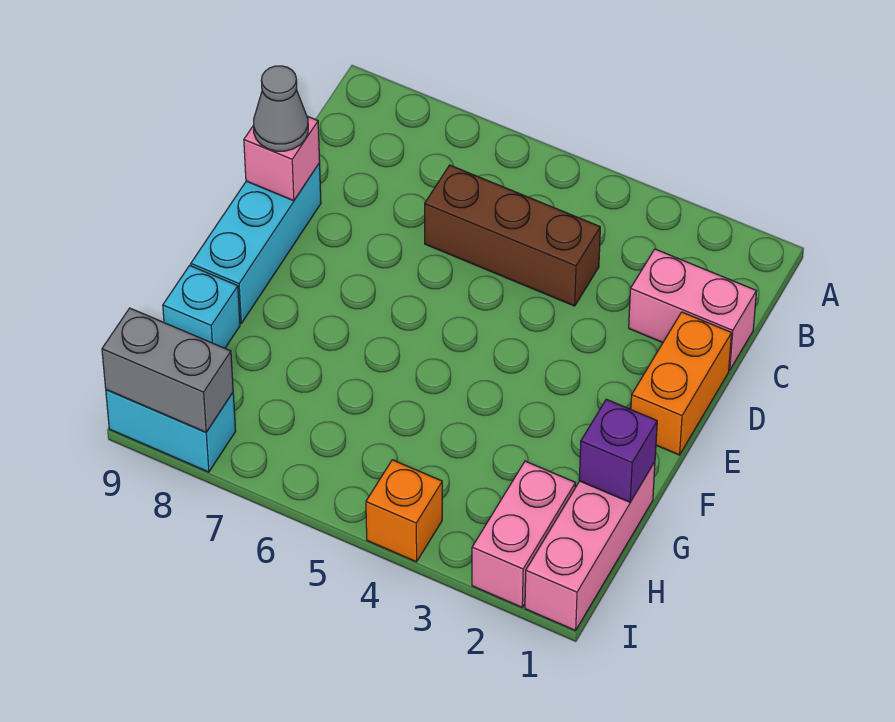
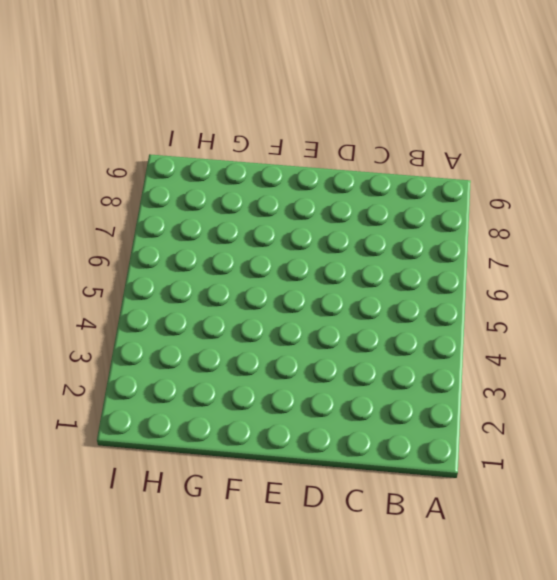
none -> pink brick C1:C2 level 1
none -> brown brick C4:C6 level 1
none -> orange brick D1:E1 level 1

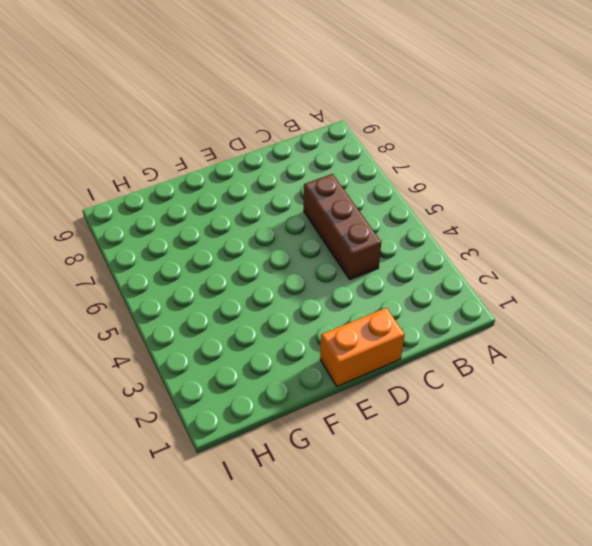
none -> pink brick C1:C2 level 1
none -> cyan brick D9:F9 level 1
none -> pink brick G1:I1 level 1

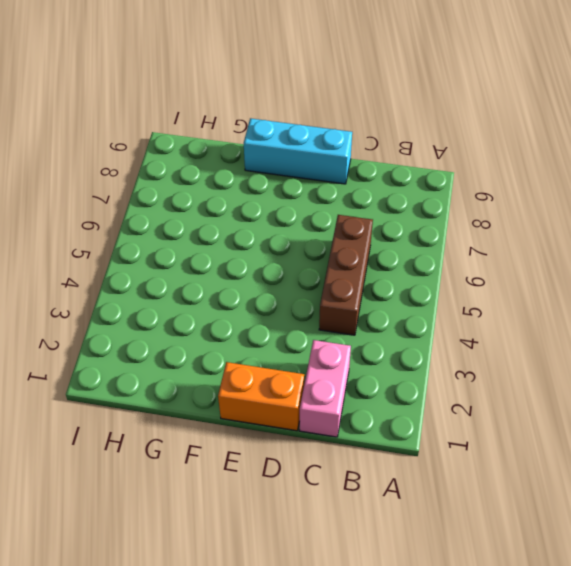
none -> pink brick G1:I1 level 1
none -> cyan brick G9 level 1
none -> pink brick H2:I2 level 1

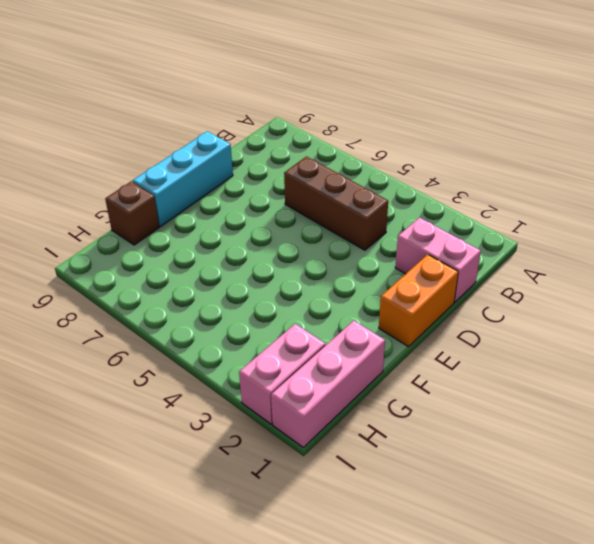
brown brick G9 level 1 -> cyan brick G9 level 1
none -> orange brick I4 level 1
none -> cyan brick I8:I9 level 1
none -> pink brick D9 level 2

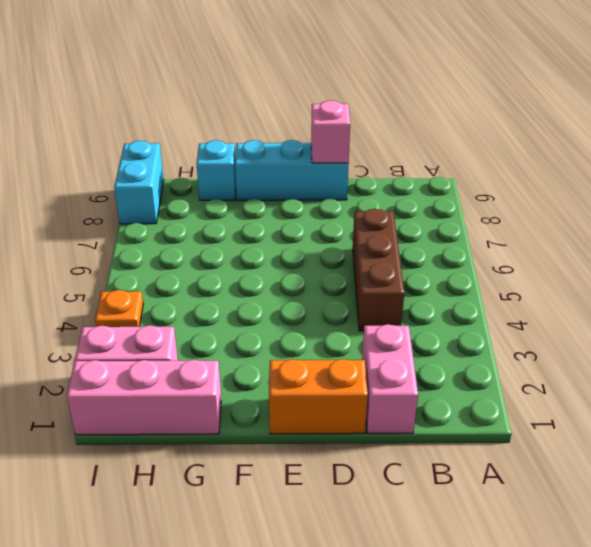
orange plate I4 level 1 -> orange brick I4 level 1
none -> purple brick G1 level 2
none -> grey brick I8:I9 level 2
none -> grey cone D9 level 3

